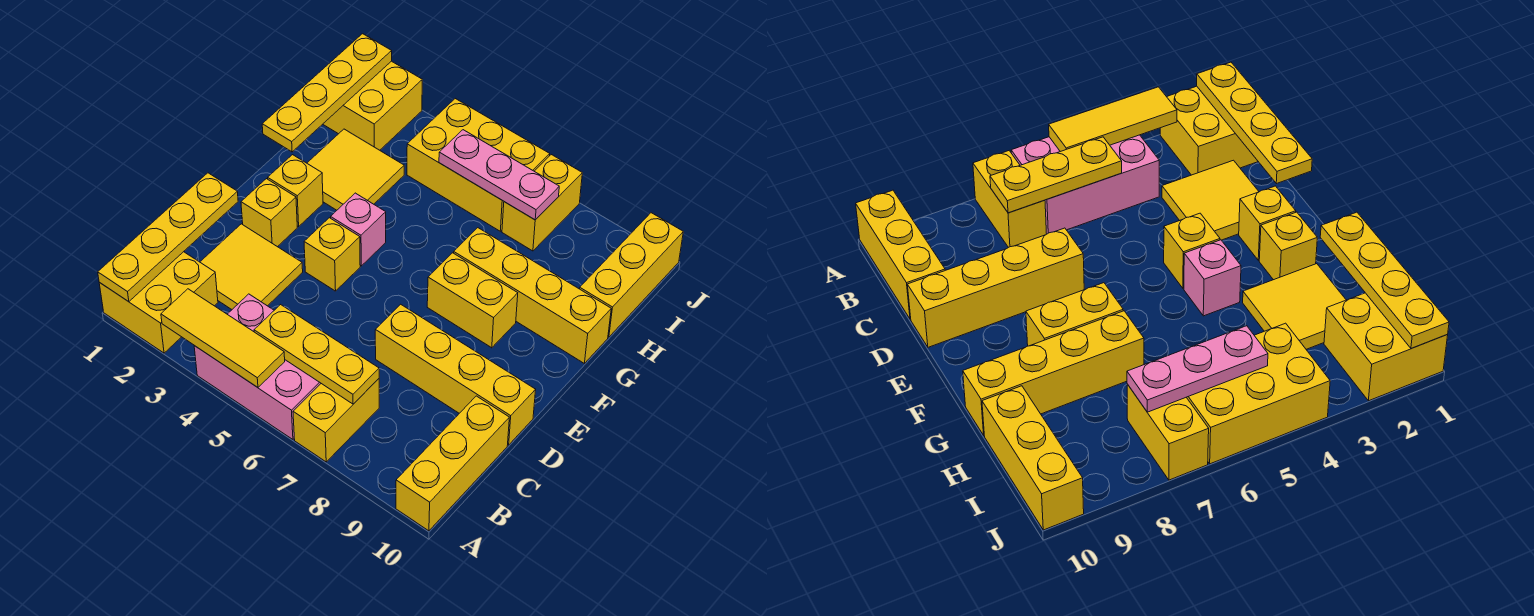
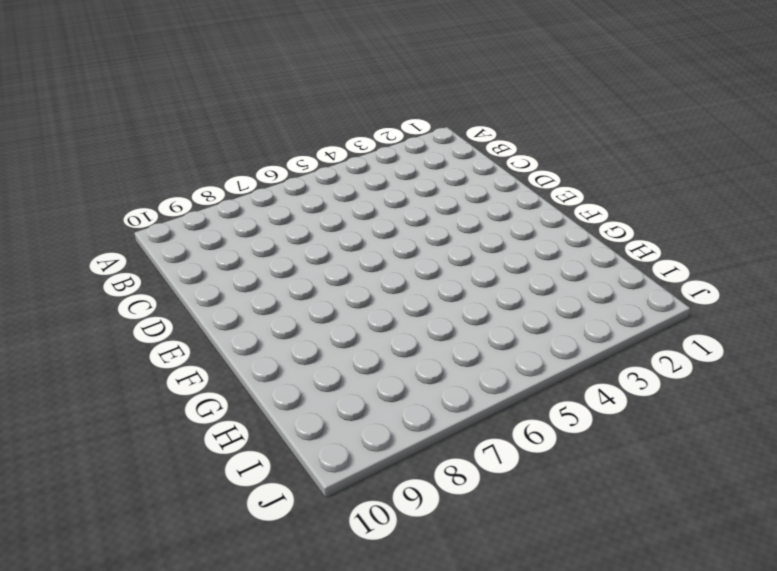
none -> yellow brick A1:B2 level 1
none -> pink brick A4:B6 level 1
none -> yellow brick A7:B7 level 1

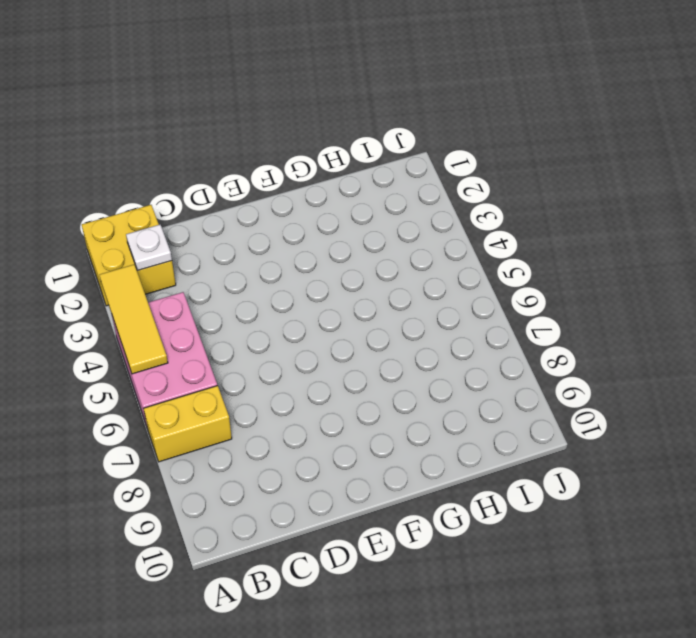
white plate B2 level 2 -> none
none -> yellow brick A10:C10 level 1
none -> yellow tile C2:D3 level 1
none -> yellow brick D7:D10 level 1

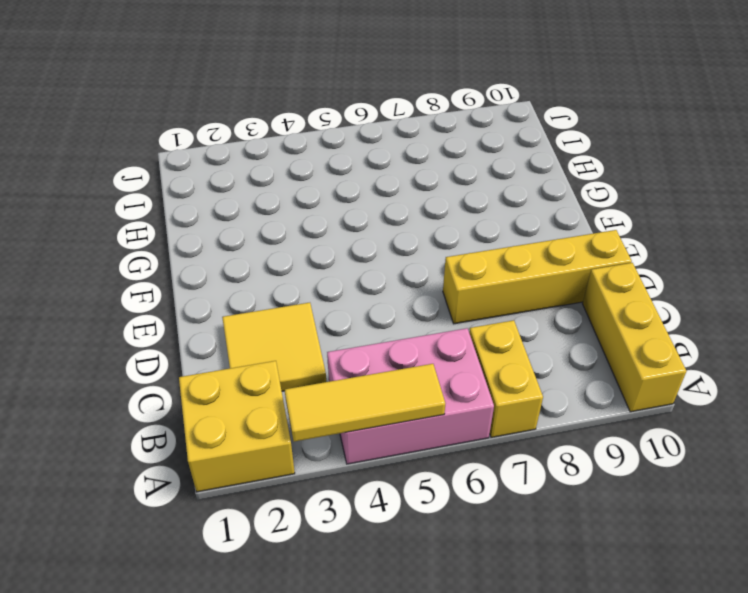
none -> yellow brick E2 level 1
none -> yellow brick E4 level 1
none -> yellow brick F2 level 1

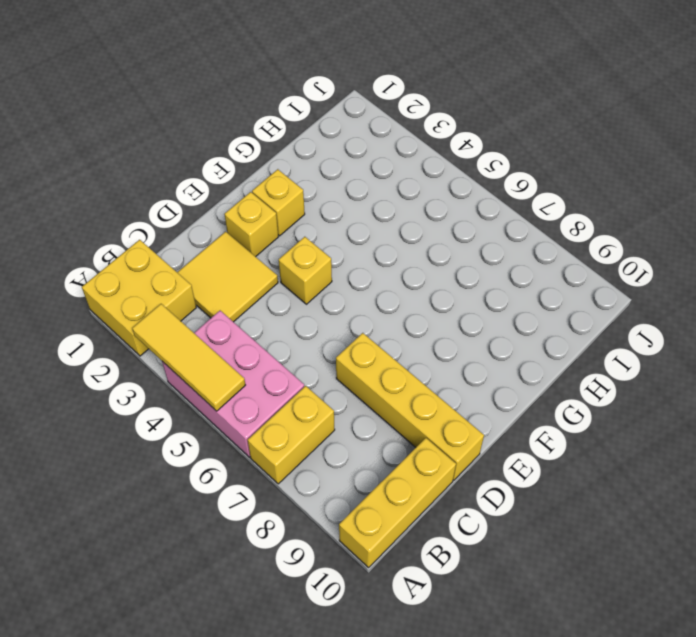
none -> pink brick F4 level 1
none -> yellow brick F7:F8 level 1
none -> yellow tile G2:H3 level 1

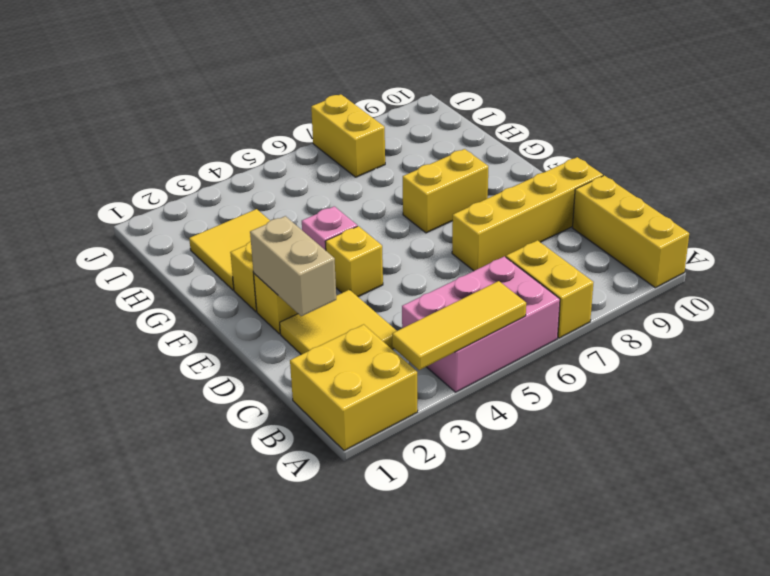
tan brick D2:E2 level 2 -> none
none -> yellow brick G7:G10 level 1
none -> yellow brick H10:J10 level 1
none -> yellow brick I1:J2 level 1

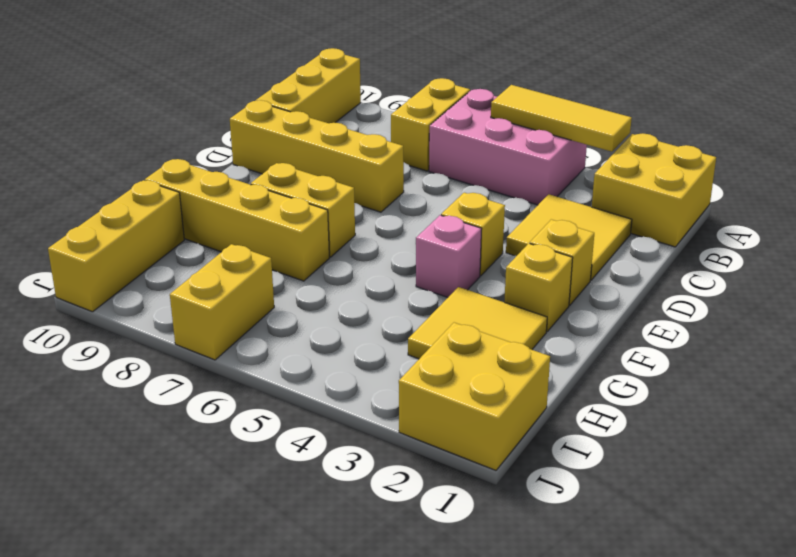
none -> yellow brick I4:J6 level 1
none -> yellow plate A1:D1 level 2
none -> yellow plate B5:B7 level 2

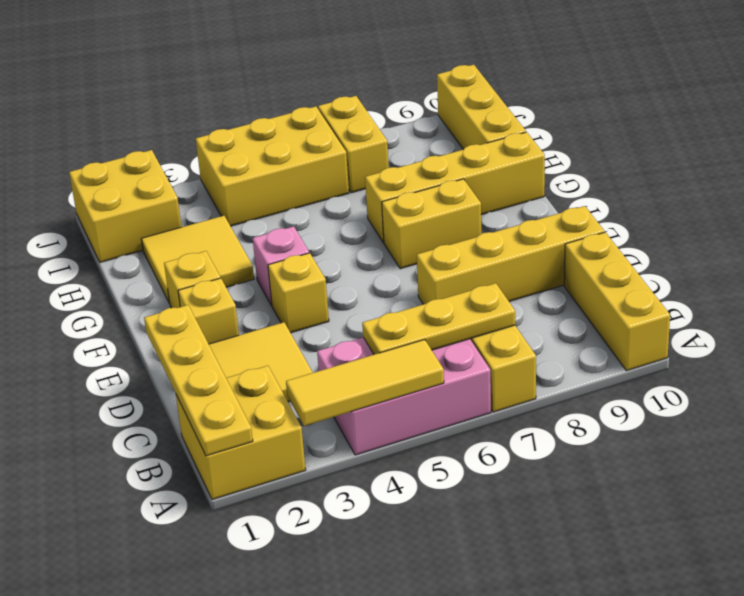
none -> yellow plate G1:J1 level 2
none -> pink plate I5:I7 level 2

